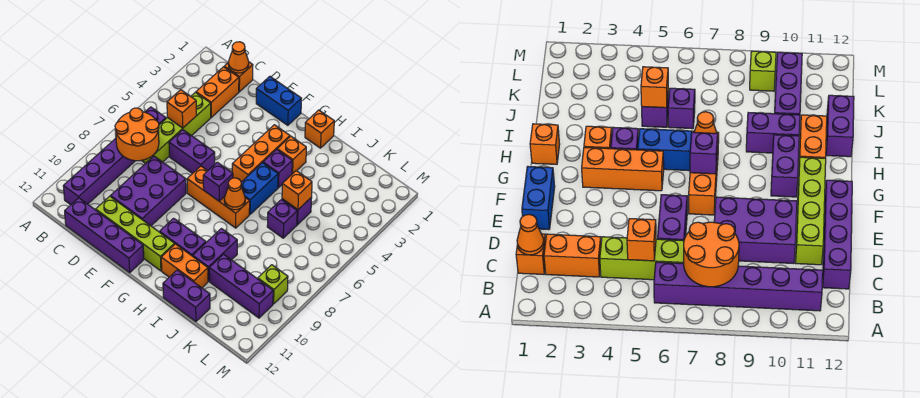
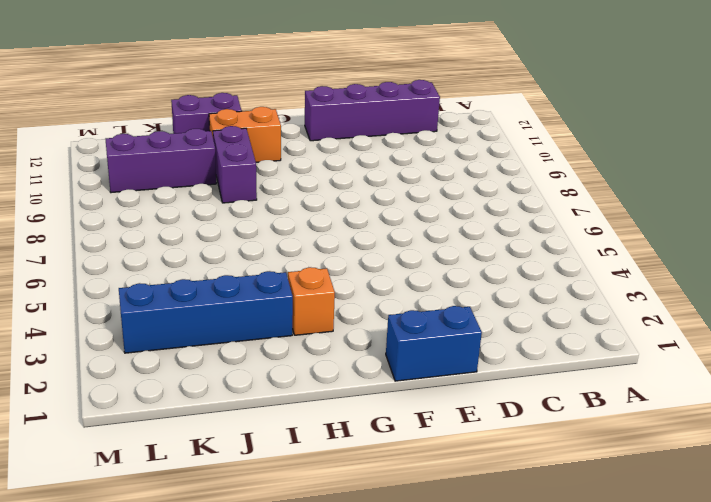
blue brick I3:L3 level 1 -> none
none -> purple brick B6:B11 level 1
none -> orange brick C1 level 1
none -> orange brick C2:C3 level 1

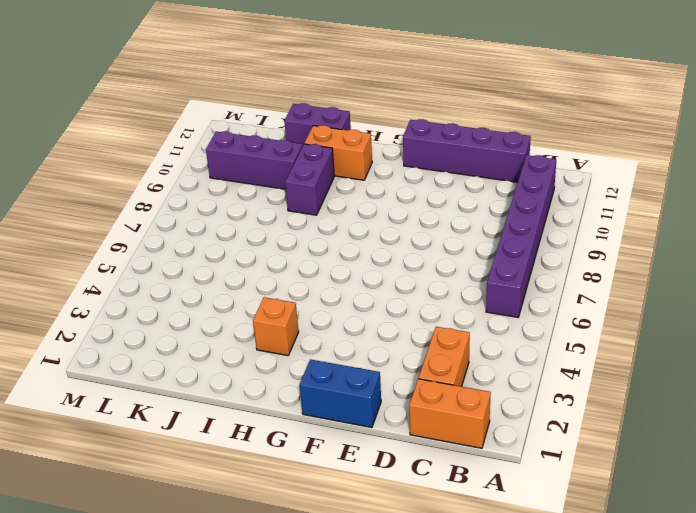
orange brick B1:C1 level 1 -> orange brick C1 level 1
none -> lime brick C4:C7 level 1
none -> purple brick D6:E6 level 1
none -> purple brick D8:E10 level 1

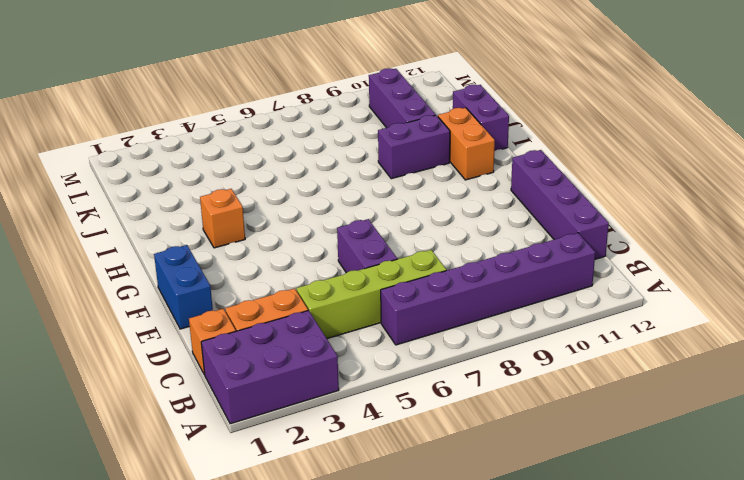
purple brick A1:B3 level 1 -> purple brick D8:E10 level 1
none -> lime brick D11:G11 level 1
none -> orange brick F7:H7 level 1
none -> orange brick G3:G5 level 1

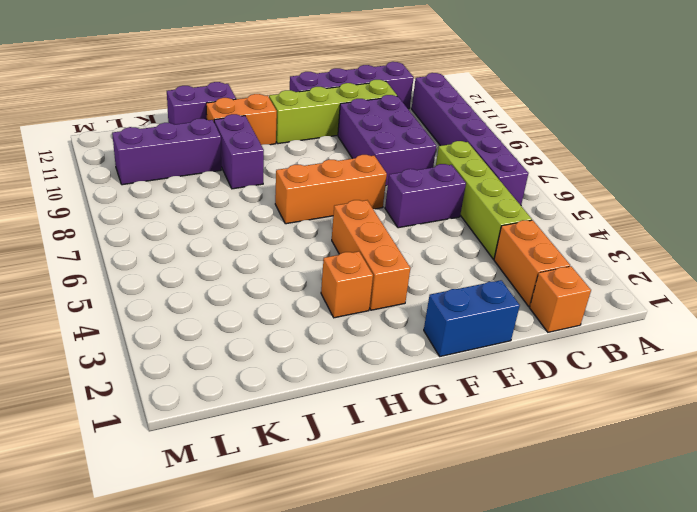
none -> purple brick G10:H10 level 1
none -> orange brick H1 level 1
none -> purple brick H4 level 1

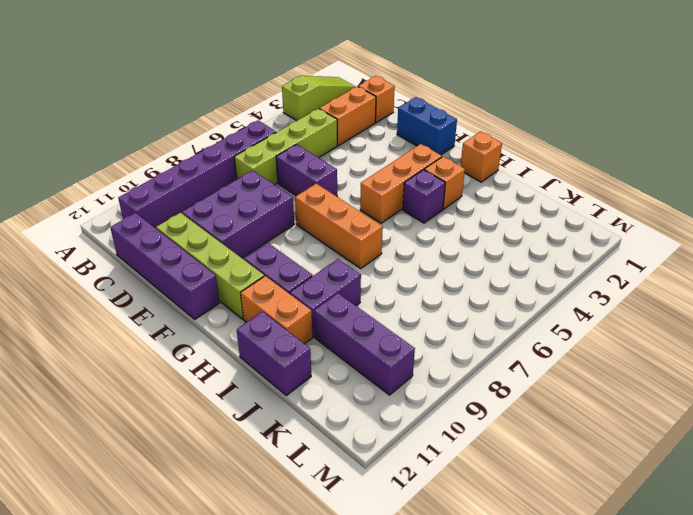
lime slope A1:A3 level 1 top 3 -> none
none -> blue brick H5:H6 level 1
none -> purple brick J5 level 1
none -> purple brick J6 level 1

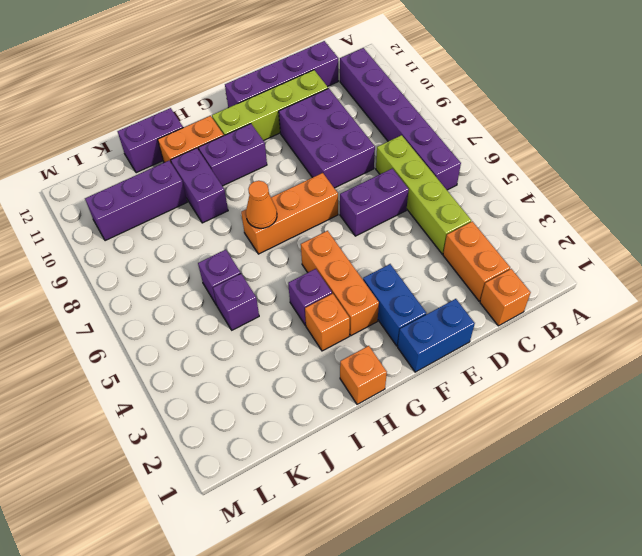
blue brick F2:F3 level 1 -> blue brick H5:H6 level 1
none -> lime brick L9 level 1
none -> orange round brick B7:C8 level 2
none -> orange cone C1 level 2

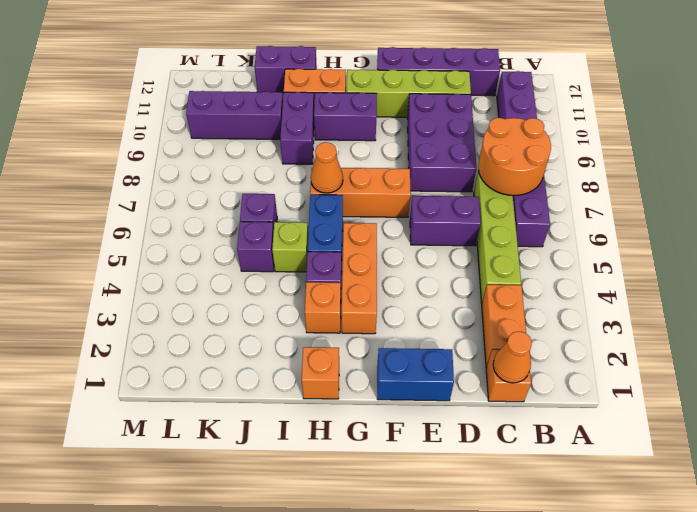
lime brick I5 level 1 -> lime brick L9 level 1
none -> orange brick C5 level 2
none -> purple brick G7 level 2
none -> orange brick J5 level 2

